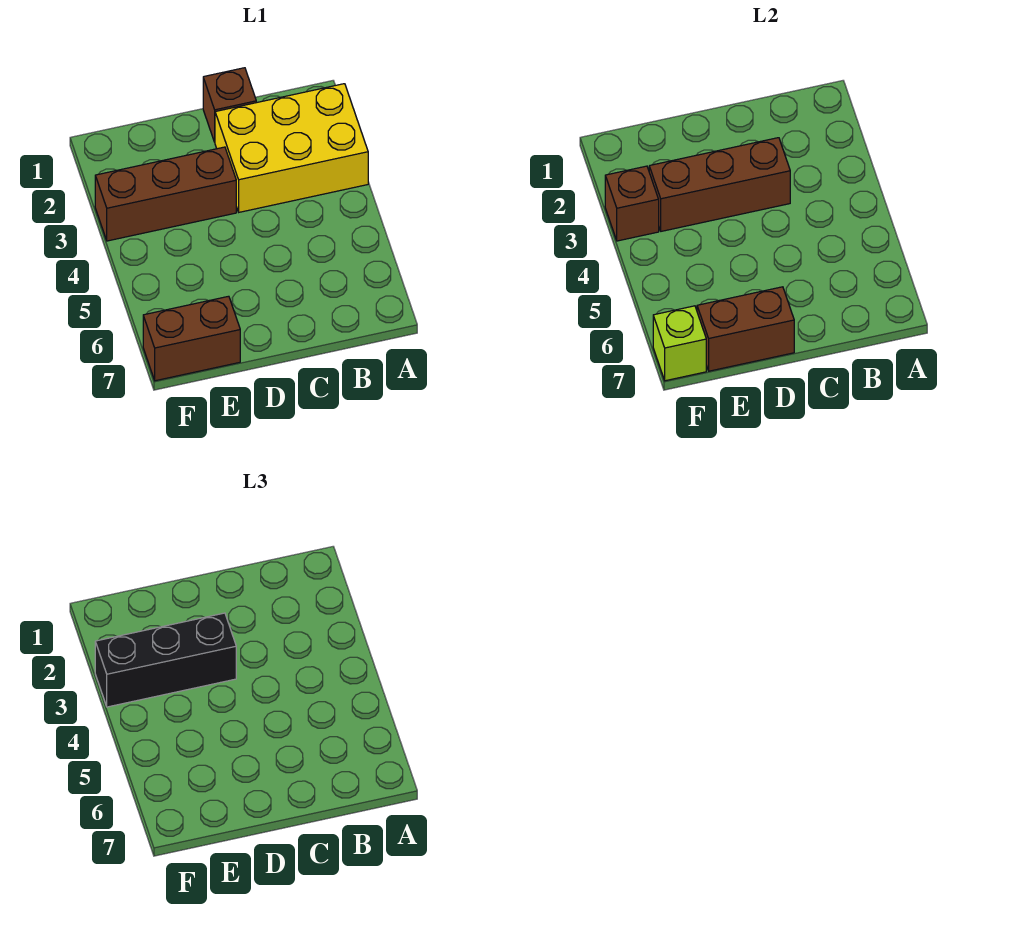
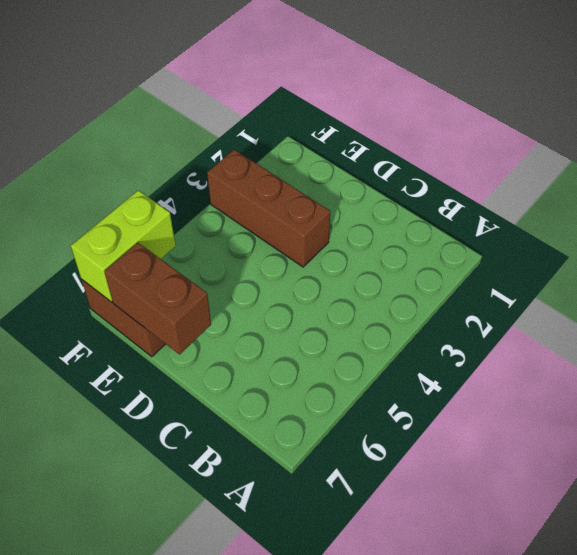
lime brick F6:F7 level 2 -> lime brick F7 level 2
none -> yellow brick A2:C3 level 1
none -> brown brick C1 level 1

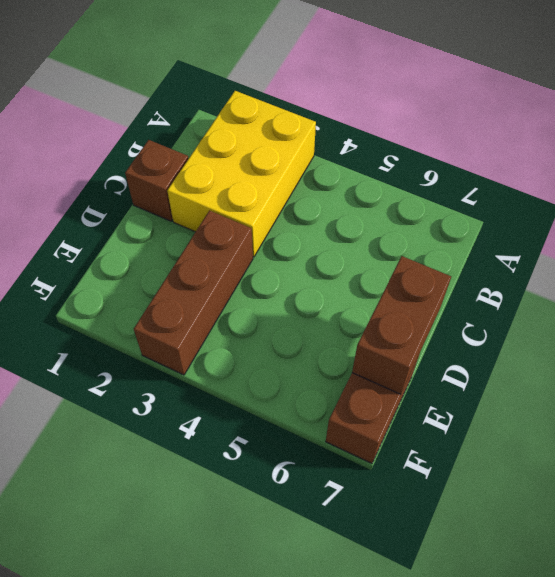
none -> brown brick C3:E3 level 2
none -> brown brick F3 level 2

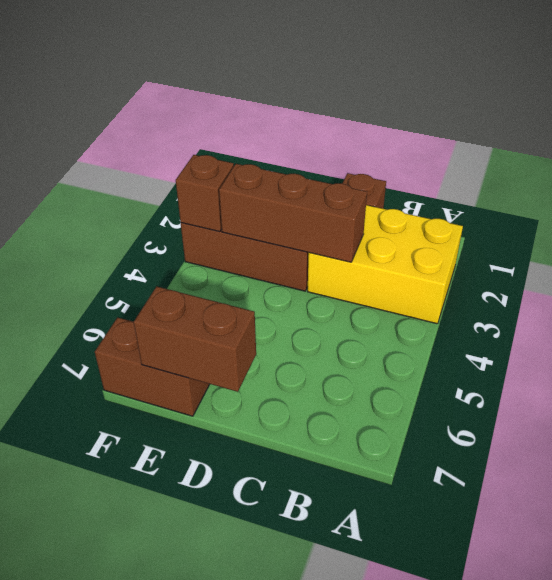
none -> lime brick F7 level 2
none -> black brick D3:F3 level 3

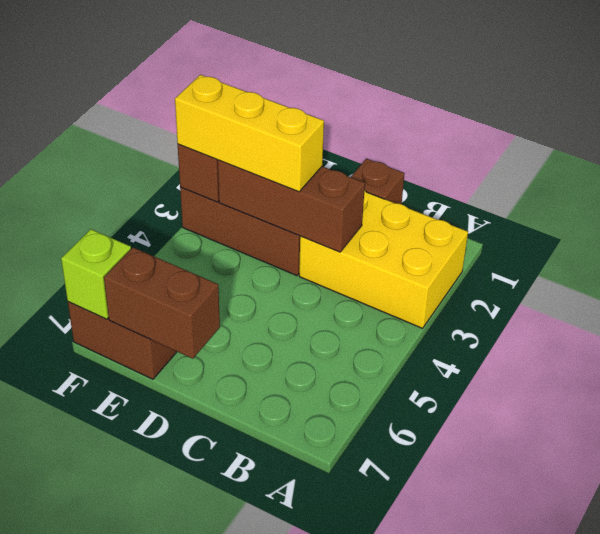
yellow brick D3:F3 level 3 -> black brick D3:F3 level 3

